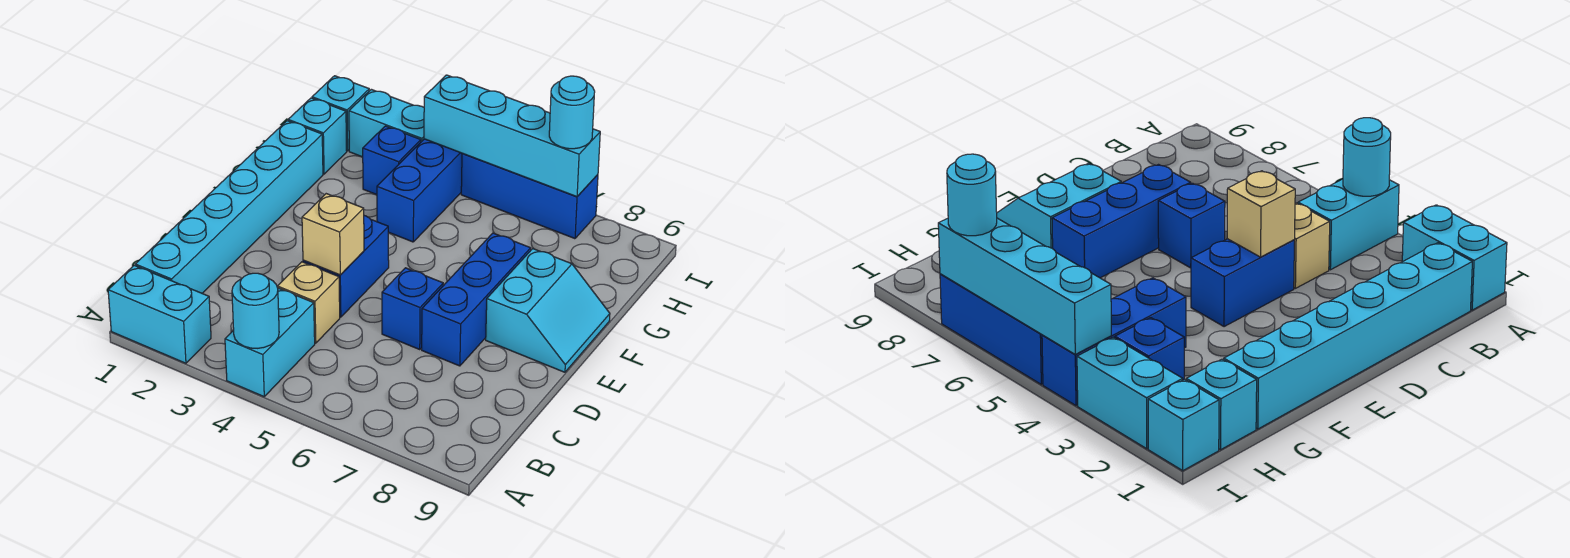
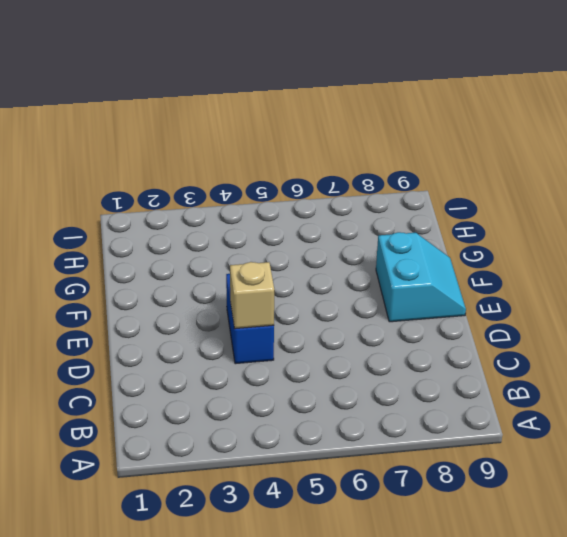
none -> cyan brick A1:A2 level 1
none -> cyan brick A4:B4 level 1
none -> cyan brick B1:G1 level 1

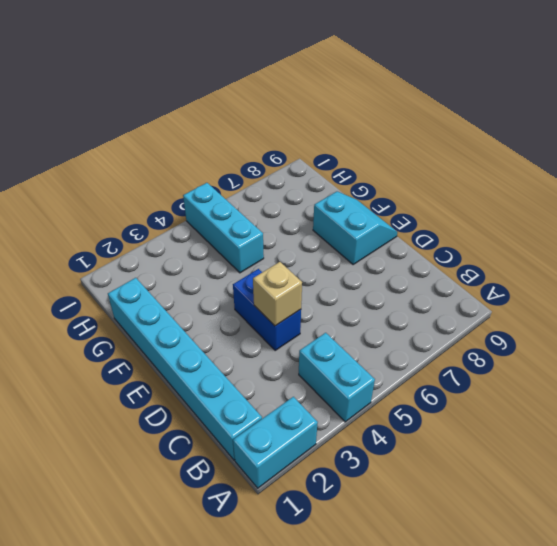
cyan brick G5:I5 level 1 -> blue brick I5:I7 level 1
none -> tan brick C4 level 1
none -> blue brick D6 level 1
none -> blue brick D7:F7 level 1

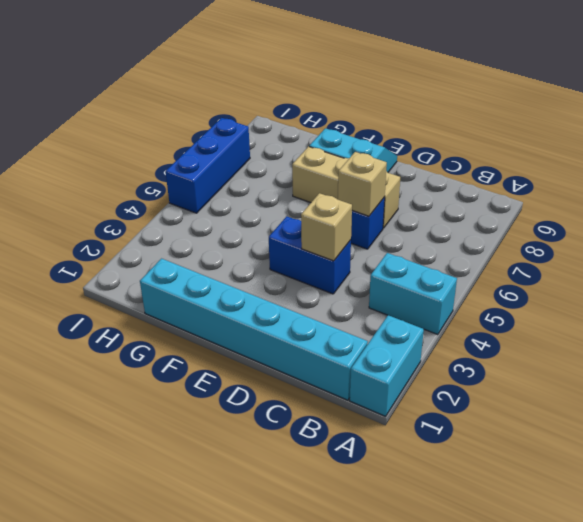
tan brick D6 level 2 -> tan brick C4 level 1
tan brick D7:F7 level 1 -> blue brick D7:F7 level 1
none -> blue brick G4:I4 level 1
none -> cyan brick H1 level 1
none -> blue brick H3 level 1

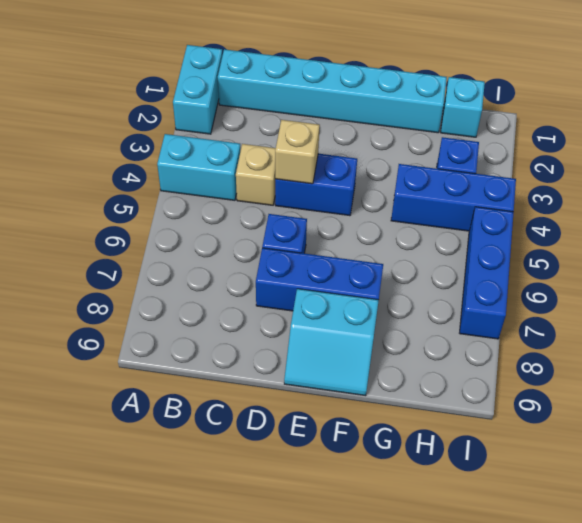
none -> cyan brick I1 level 1
none -> cyan brick I2:I3 level 1
none -> cyan round brick A4 level 2

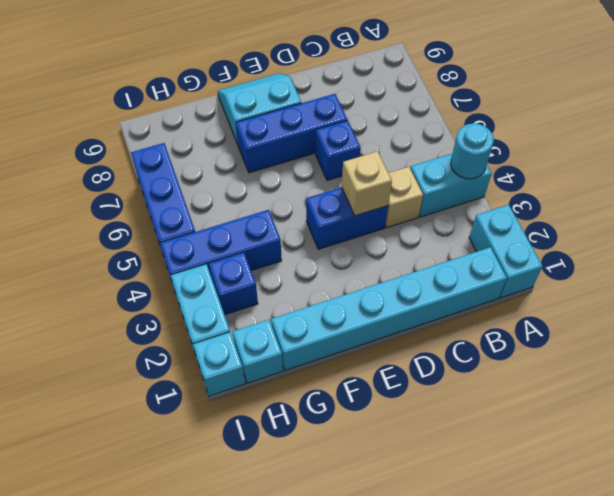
none -> cyan brick I4:I7 level 2
none -> cyan round brick I7 level 3

